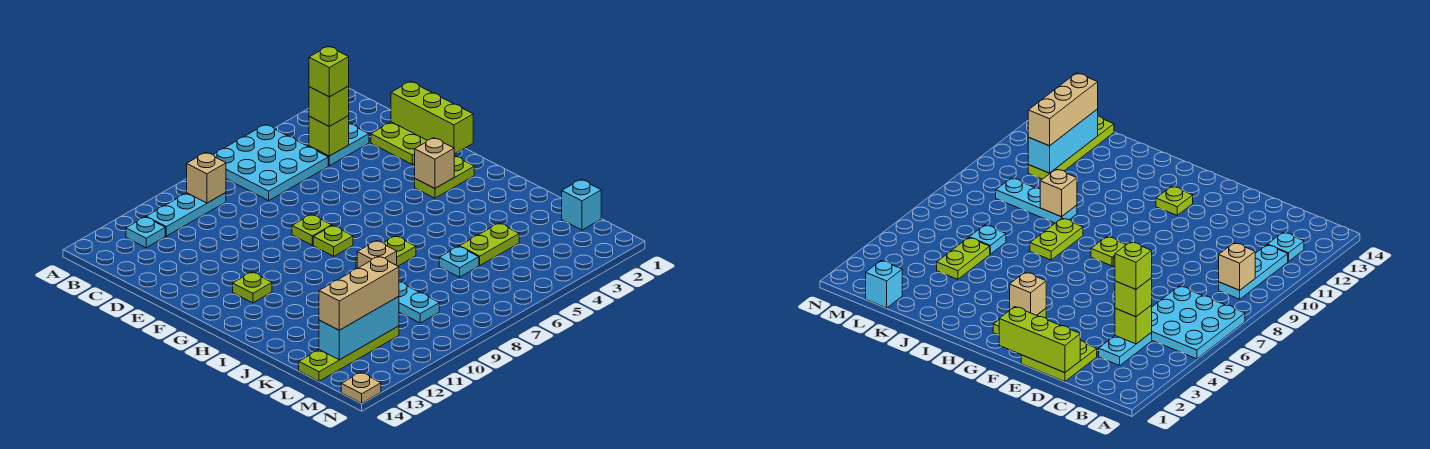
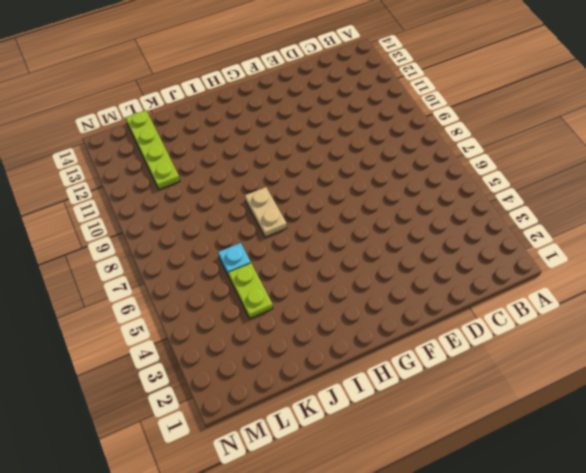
tan plate I7:I8 level 1 -> lime plate I7:I8 level 1
none -> cyan plate A5:C7 level 1
none -> cyan plate B9:B11 level 1
none -> cyan plate B12 level 1

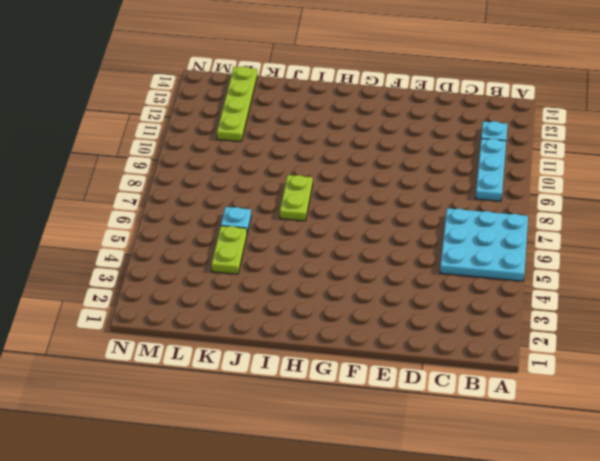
none -> cyan plate C3:C4 level 1
none -> lime plate D1:E2 level 1
none -> lime plate F8 level 1

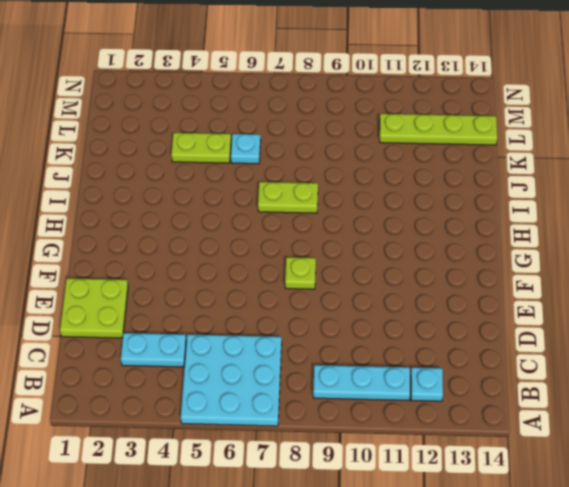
none -> lime plate G2:G3 level 1
none -> lime plate G8 level 1
none -> lime plate G12 level 1

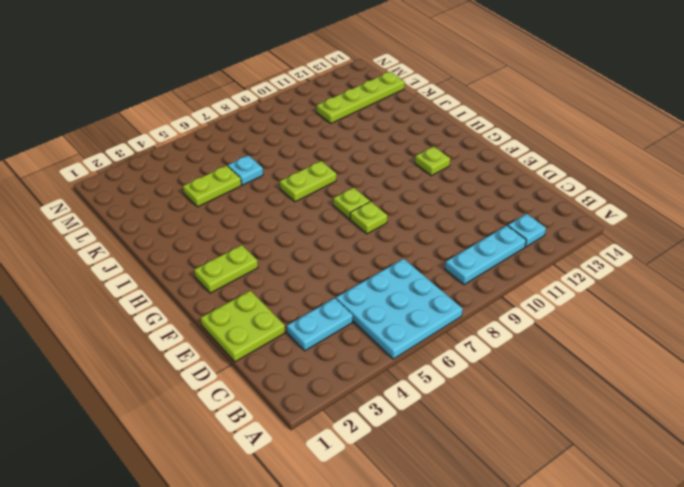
none -> cyan plate J9:L9 level 1
none -> cyan brick L1 level 1
none -> tan plate N14 level 1

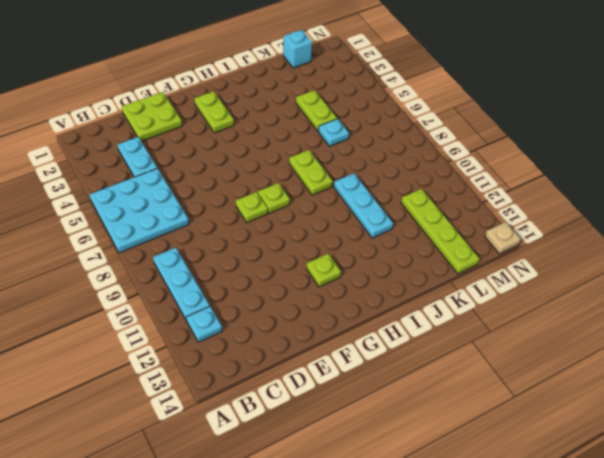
cyan plate J9:J11 level 1 -> cyan plate J9:L9 level 1
none -> tan brick B9 level 2
none -> lime brick C4 level 2
none -> lime brick D1:F1 level 2

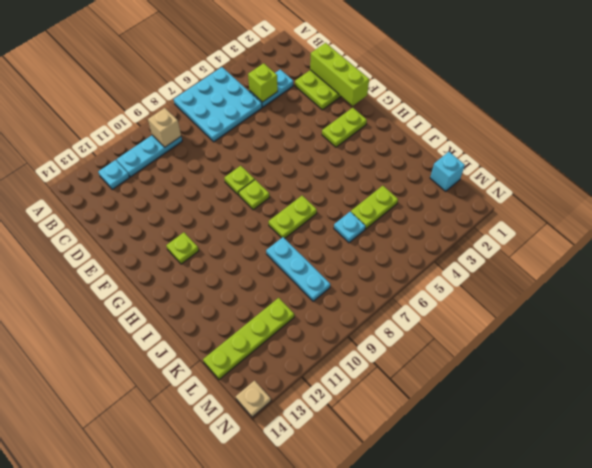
none -> tan brick G3 level 2
none -> tan brick J9 level 2
none -> cyan brick L11:L13 level 2

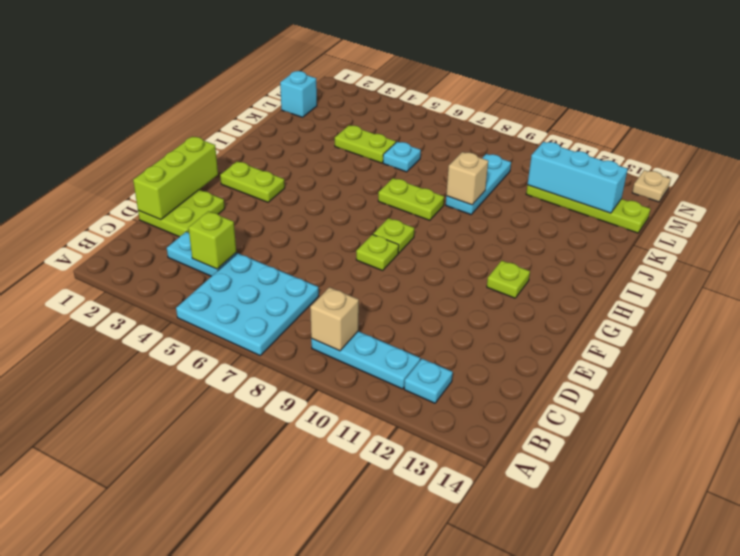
none -> tan brick G3 level 2
none -> lime brick C4 level 3
none -> tan brick L11:L13 level 3

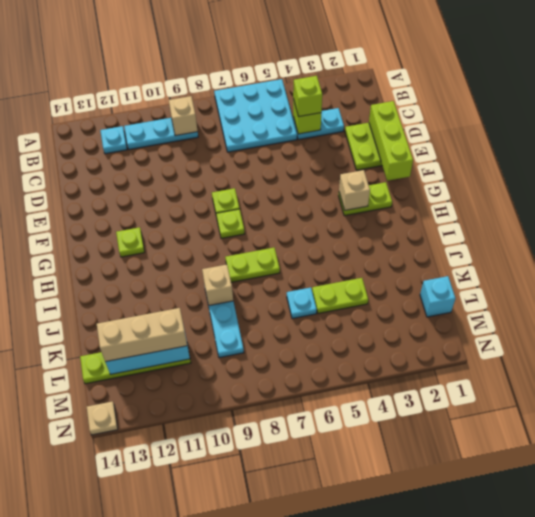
none -> lime brick C4 level 4

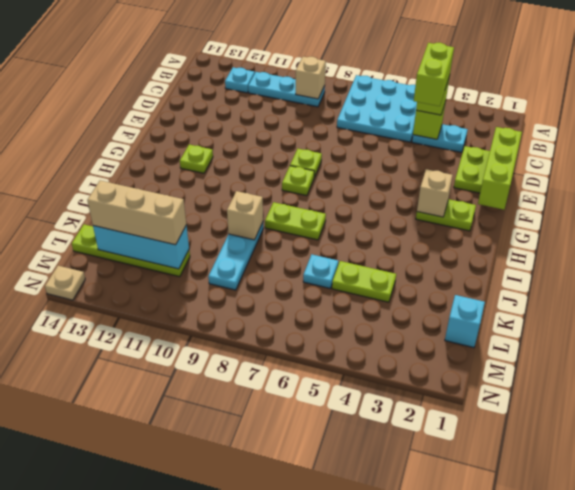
lime brick C4:D4 level 4 -> lime brick C4 level 4

